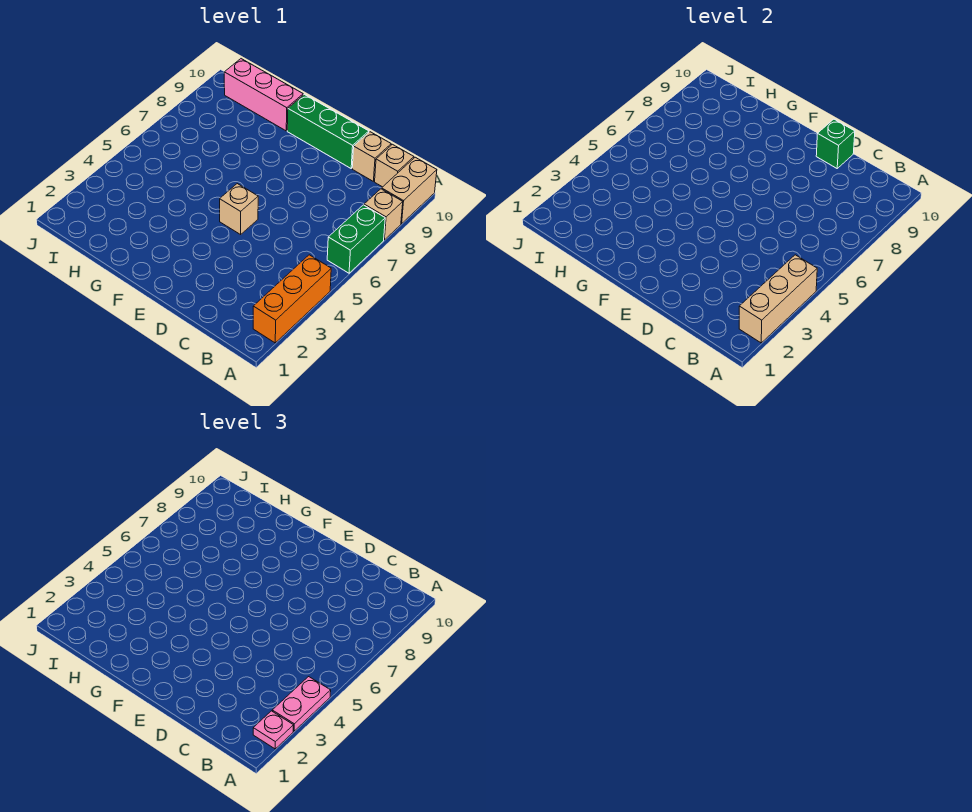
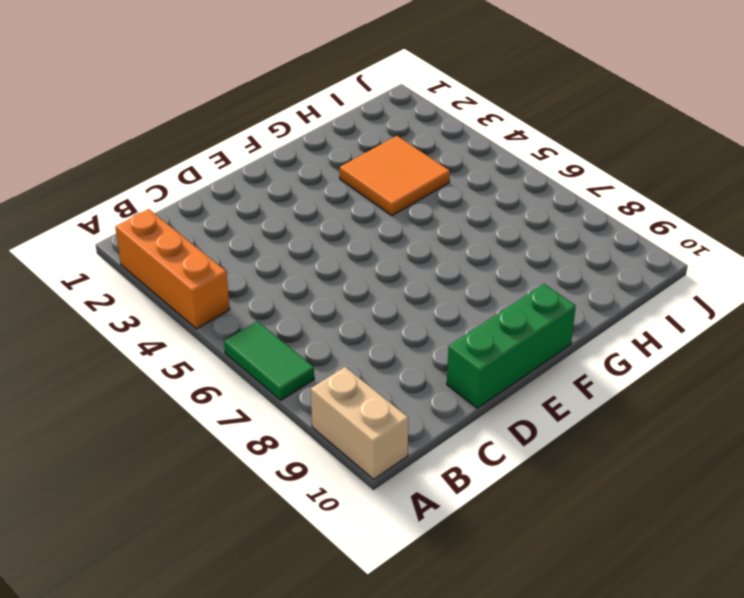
green tile A6:A7 level 1 -> green brick A6:A7 level 1
orange tile G3:H4 level 1 -> none
none -> tan brick A8 level 1
none -> tan brick B10 level 1
none -> tan brick C10 level 1

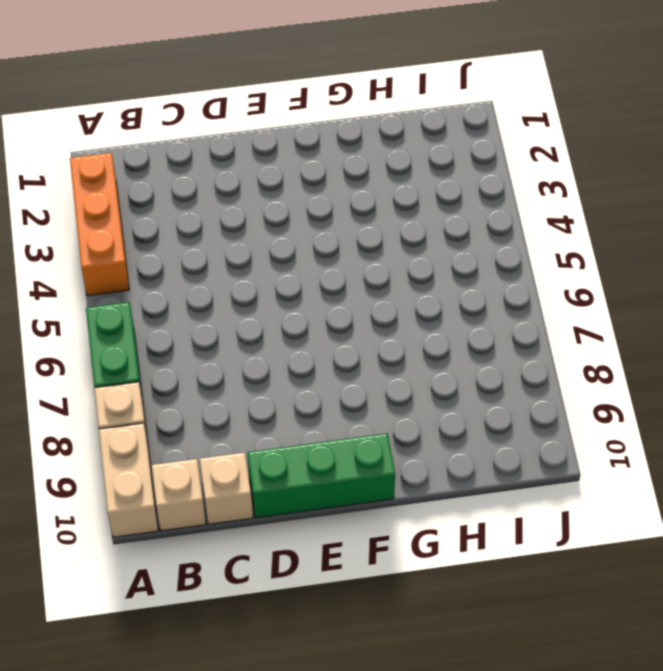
none -> tan brick E5 level 1
none -> pink brick G10:I10 level 1
none -> tan brick A2:A4 level 2

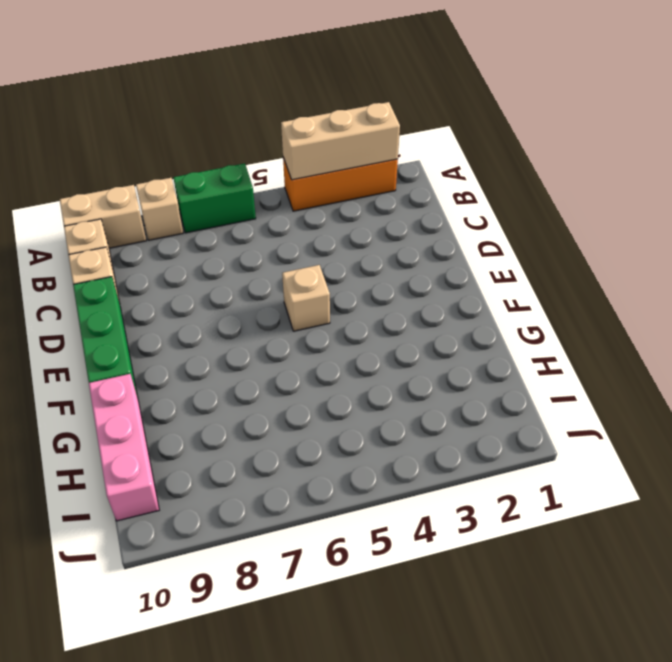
none -> green brick D10 level 2
none -> pink plate A2 level 3
none -> pink plate A3:A4 level 3

